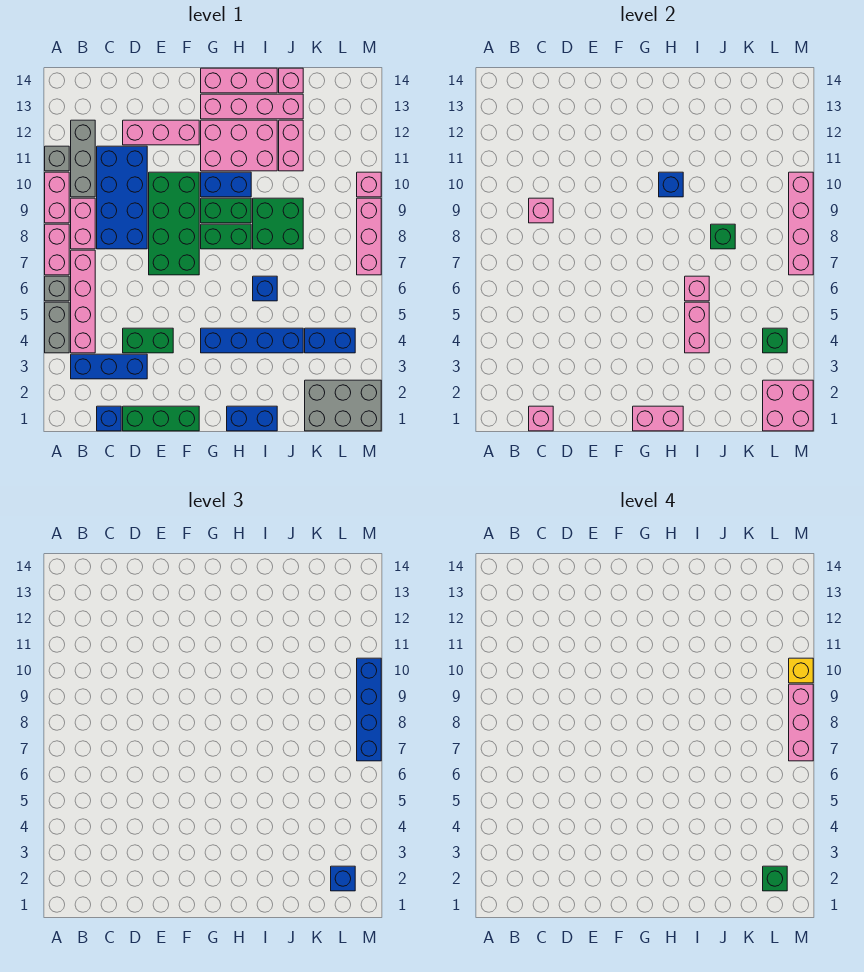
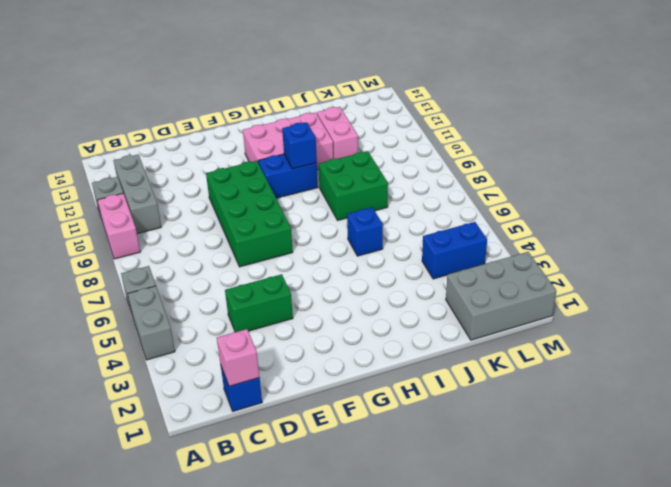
none -> pink brick A7:A8 level 1
none -> blue brick B3:D3 level 1
none -> pink brick B4:B7 level 1
none -> pink brick B8:B9 level 1

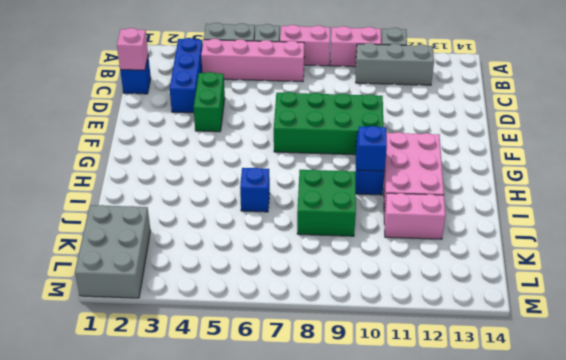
none -> pink brick B8:B9 level 1
none -> blue brick C8:D11 level 1
none -> green brick D1:F1 level 1
none -> pink brick D12:F12 level 1

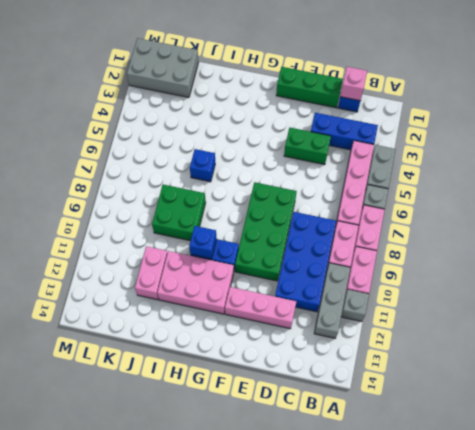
none -> blue brick G4:J4 level 1
none -> green brick G8:H8 level 1
none -> green brick G9:H9 level 1
none -> pink brick G13:J13 level 1

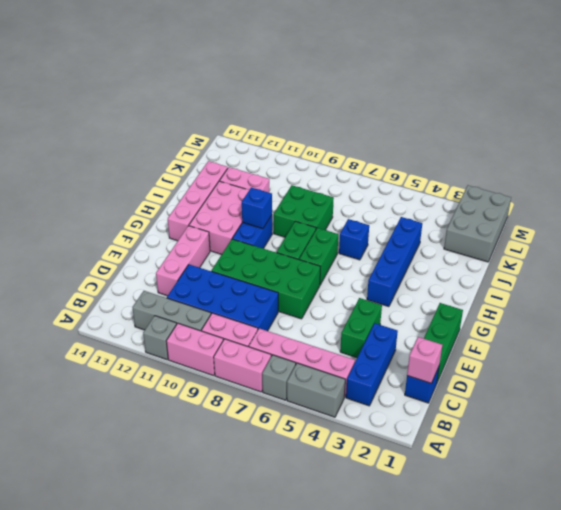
green brick G7:H7 level 1 -> green brick G9:H9 level 1
none -> pink brick G14:I14 level 1
none -> blue brick H1:I1 level 1
none -> pink brick J14 level 1
none -> blue brick K4:L4 level 1

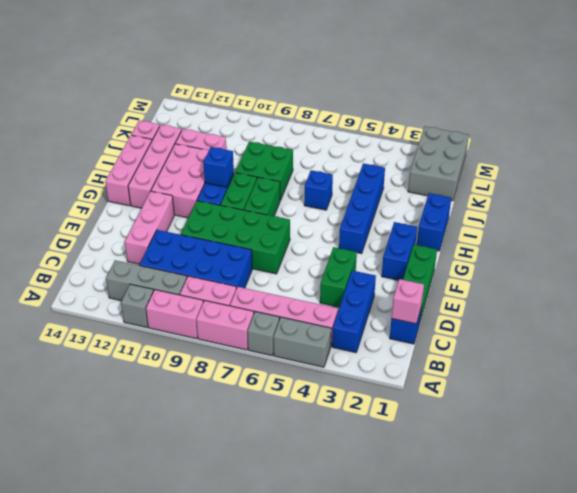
blue brick F2:G2 level 1 -> blue brick K4:L4 level 1
none -> pink brick M7:M9 level 1
none -> pink brick M10 level 1
none -> pink brick C9 level 2
none -> pink brick G1:H1 level 2

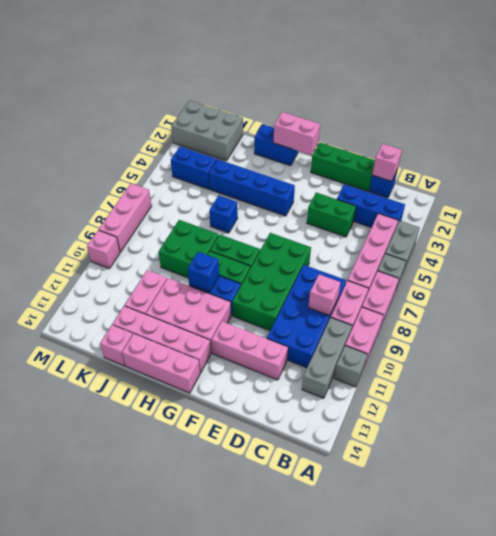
none -> pink brick I4:I5 level 2
none -> pink brick I6 level 2
none -> green brick J8 level 2
none -> pink brick L1:M2 level 2

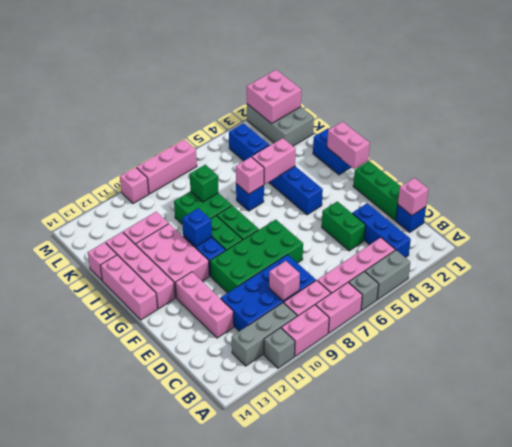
none -> green brick L4 level 2
none -> pink brick M7:M10 level 2
none -> blue brick L2 level 3
none -> blue brick M7:M10 level 3

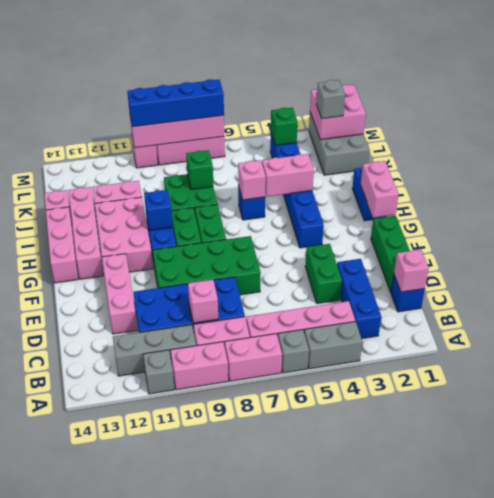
grey brick L2 level 3 -> blue brick L2 level 3
none -> green brick L2 level 4
none -> pink brick M7:M9 level 4
none -> yellow brick M10 level 4

